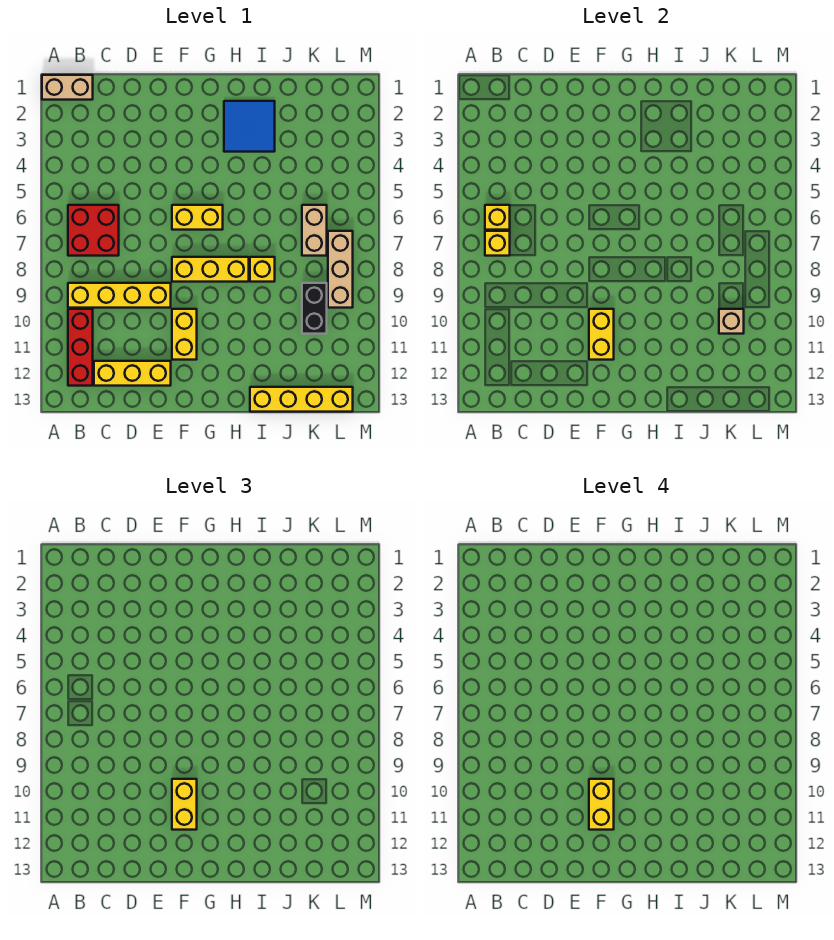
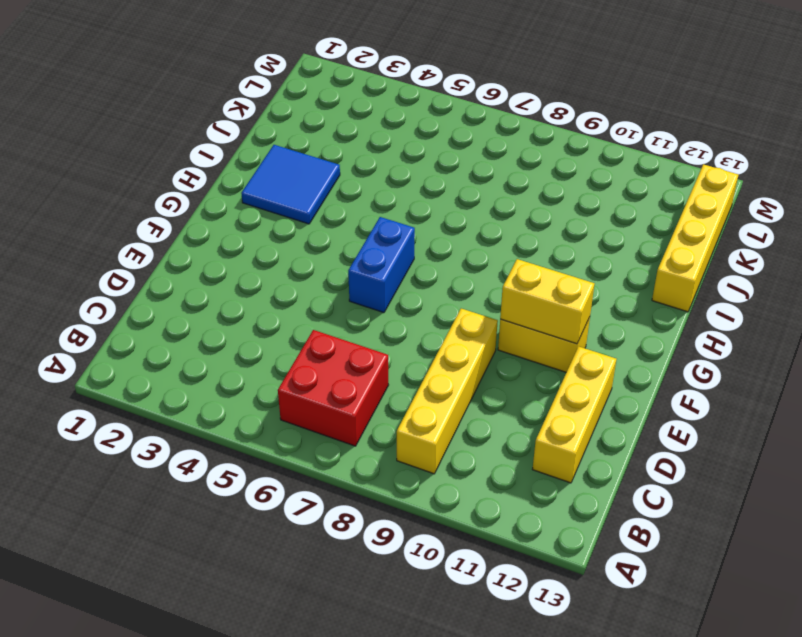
blue brick F6:G6 level 1 -> yellow brick F6:G6 level 1
none -> tan brick A1:B1 level 1
none -> red brick B10:B12 level 1
none -> yellow brick F8:H8 level 1

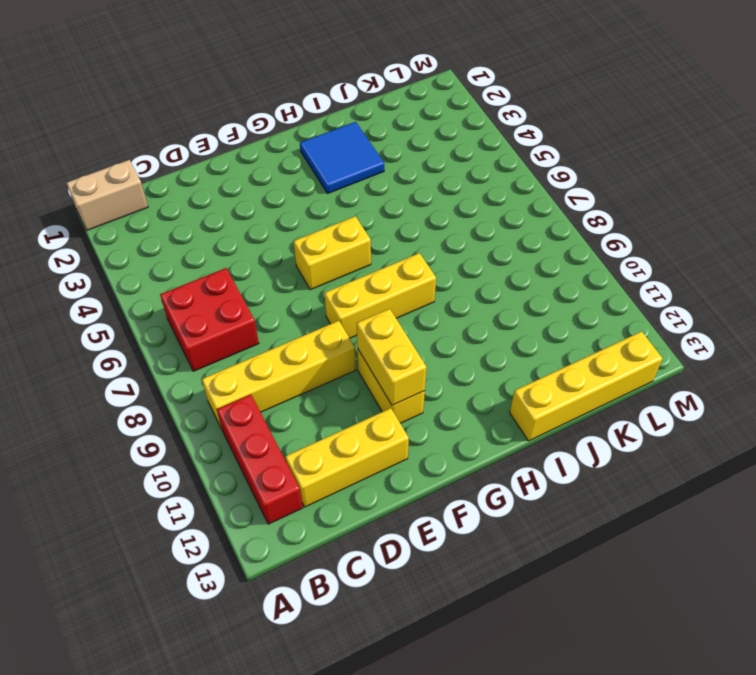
none -> yellow brick I8 level 1
none -> tan brick K6:K7 level 1
none -> black brick K9:K10 level 1

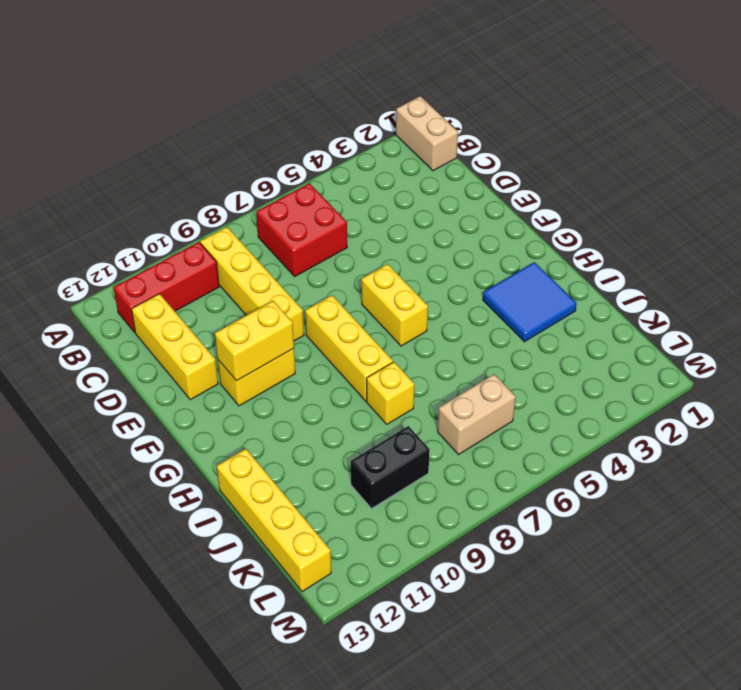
none -> tan brick L7:L9 level 1
none -> yellow brick B6 level 2
none -> yellow brick B7 level 2

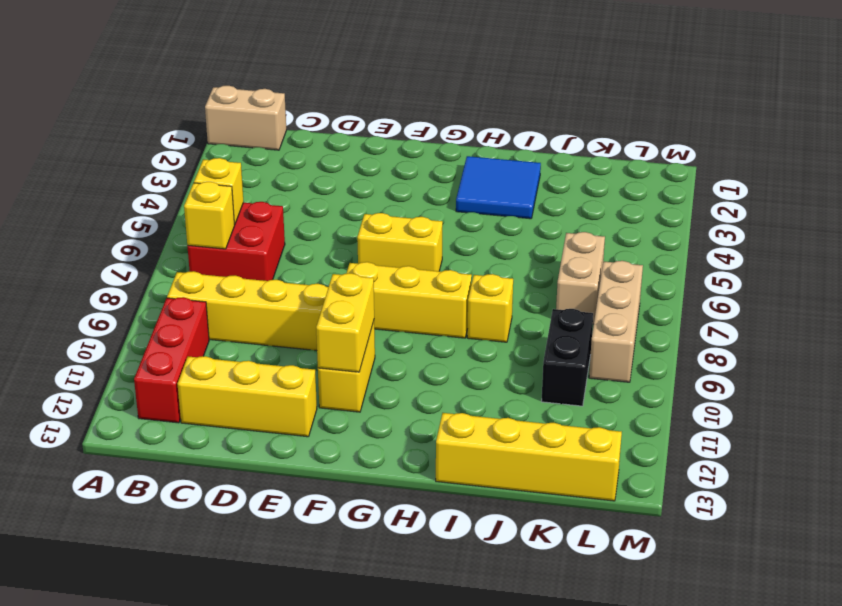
none -> tan brick K10 level 2
none -> yellow brick F10:F11 level 3
none -> yellow brick F10:F11 level 4

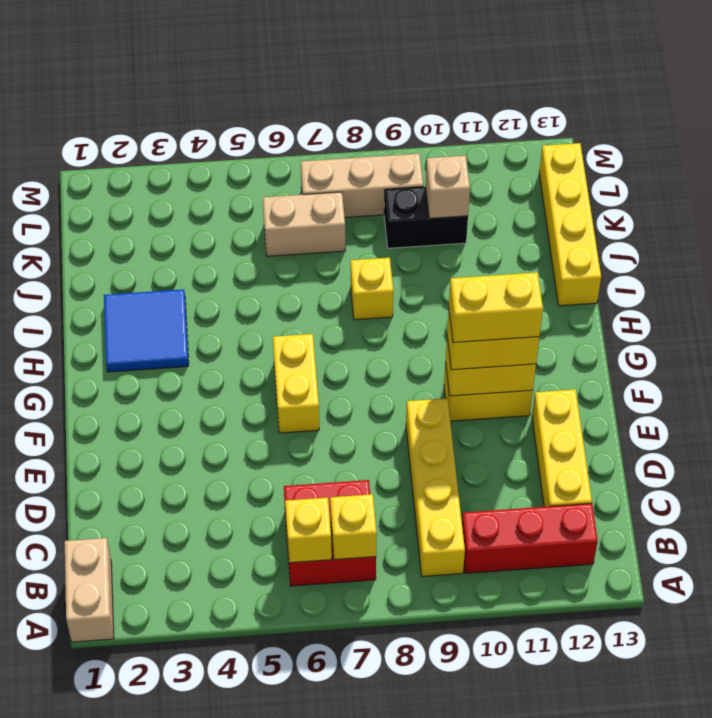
none -> yellow brick F8:H8 level 1

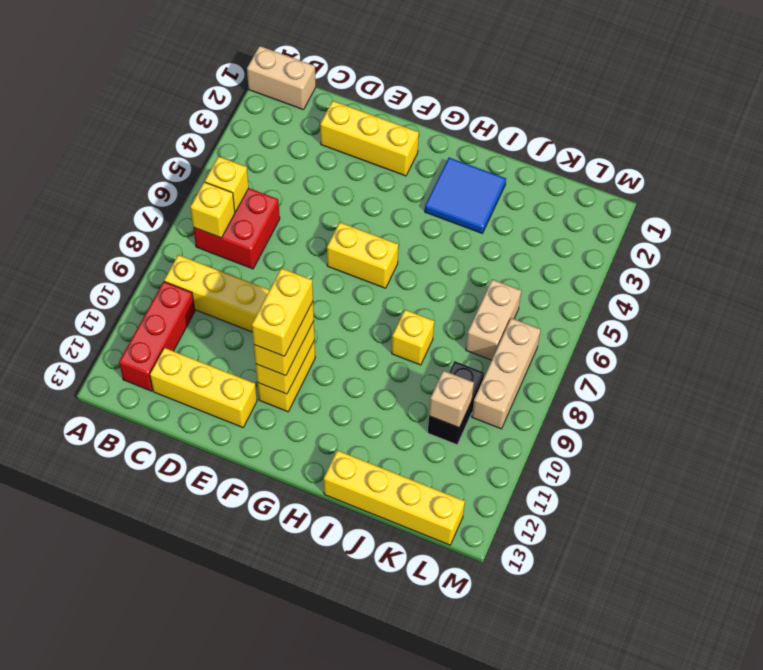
yellow brick D2:F2 level 1 -> yellow brick F8:H8 level 1

